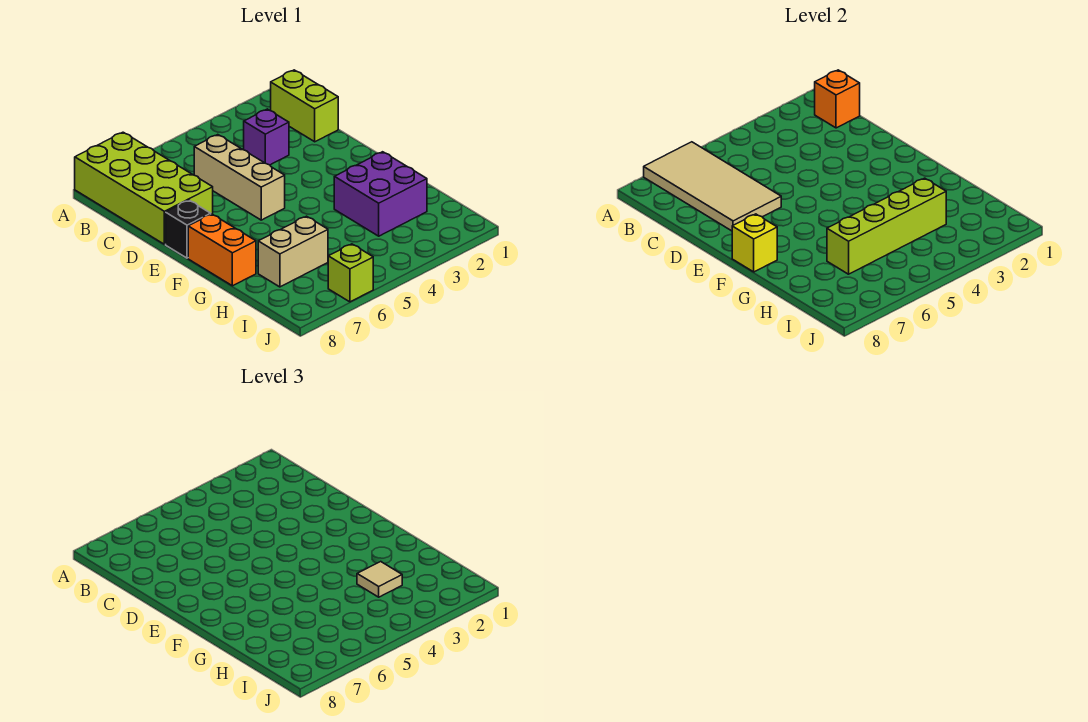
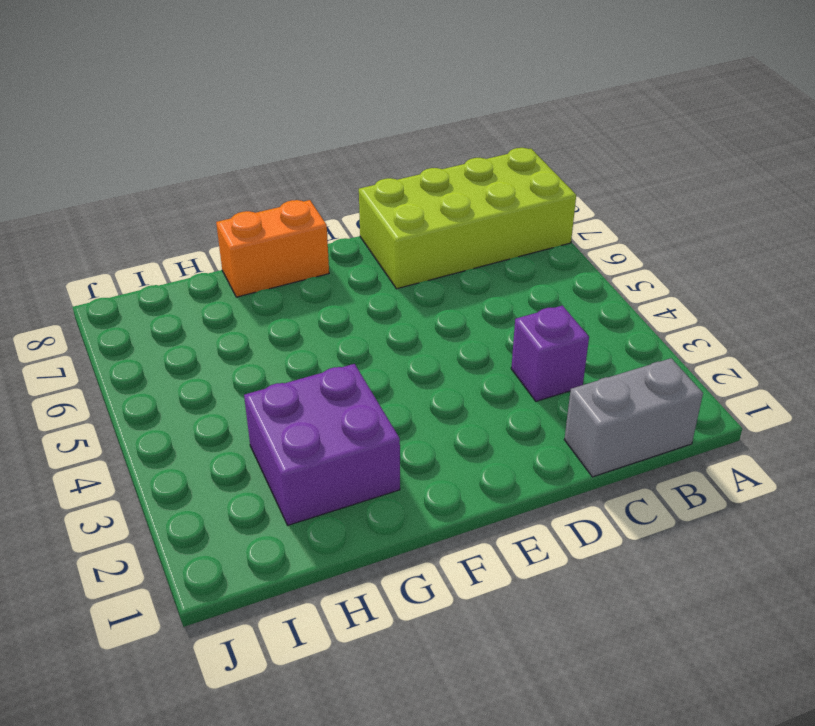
grey brick B1:C1 level 1 -> lime brick B1:C1 level 1
none -> tan brick C5:E5 level 1
none -> black brick E8 level 1
none -> tan brick H6:H7 level 1

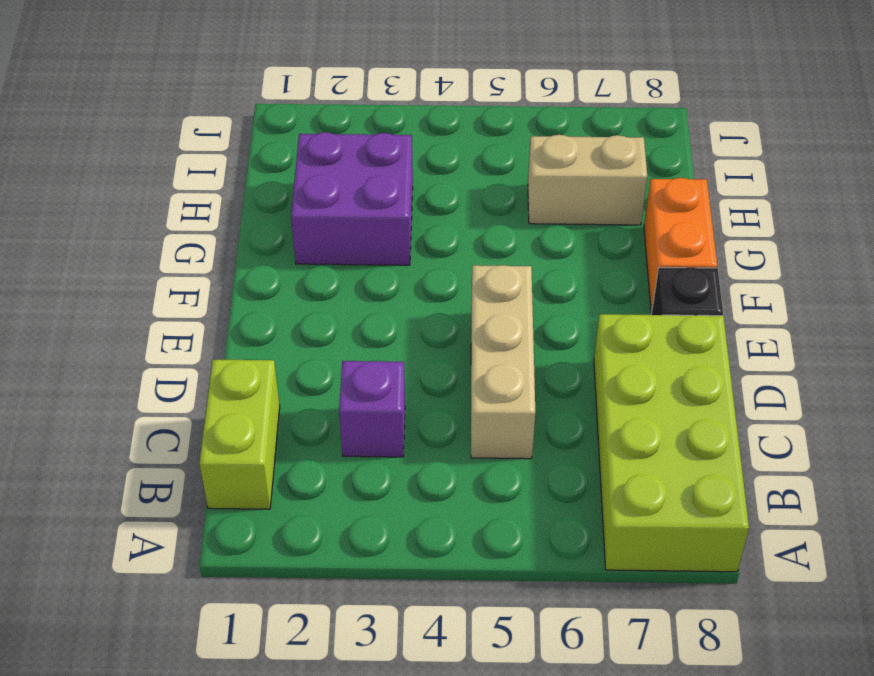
none -> lime brick J6 level 1
none -> tan tile A6:D7 level 2
none -> orange brick B1 level 2

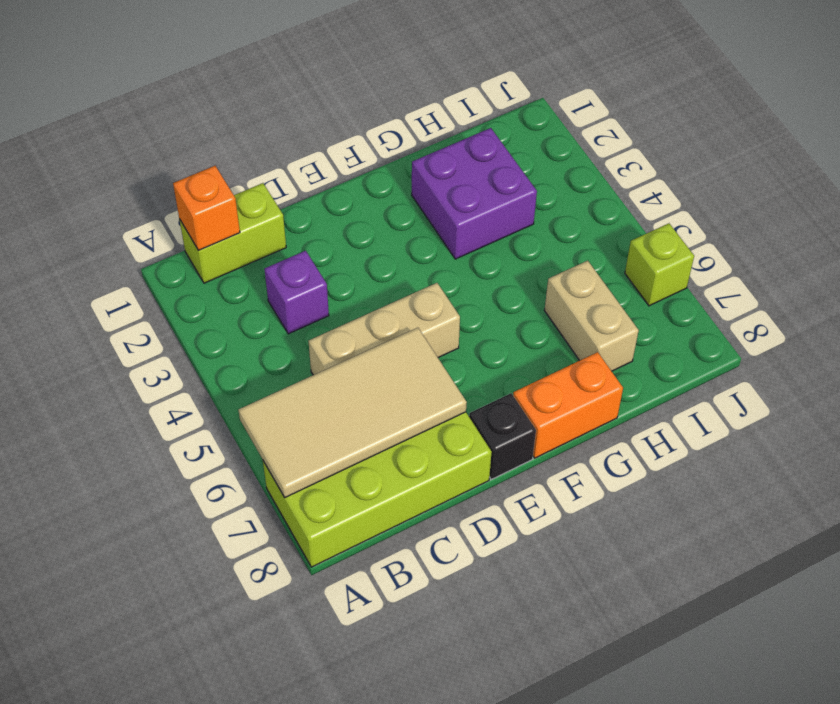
none -> yellow brick F8 level 2
none -> lime brick H3:H6 level 2
none -> tan tile H3 level 3

